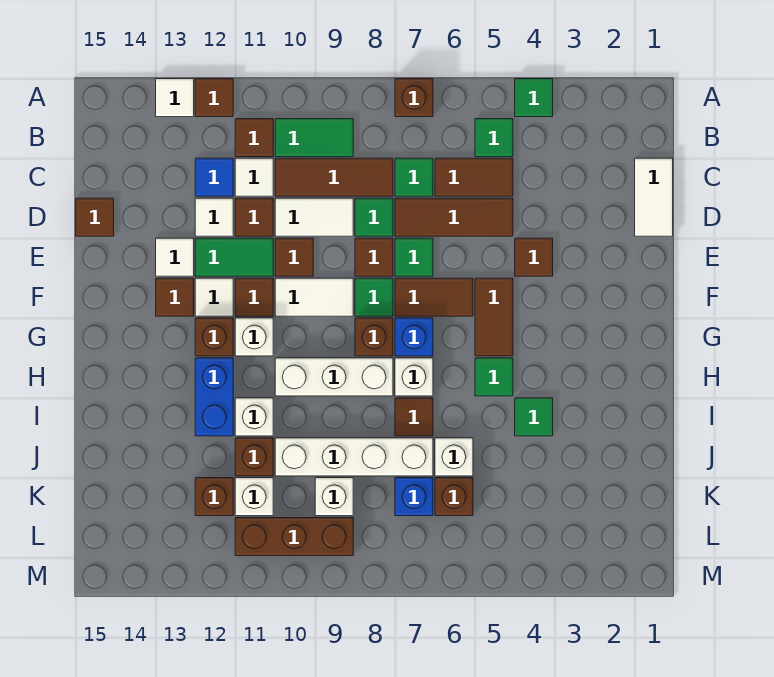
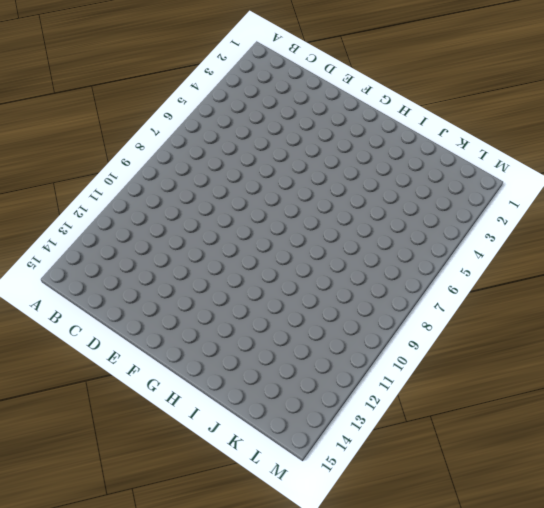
none -> green tile A4 level 1
none -> brown brick A7 level 1
none -> brown tile A12 level 1
none -> white tile A13 level 1

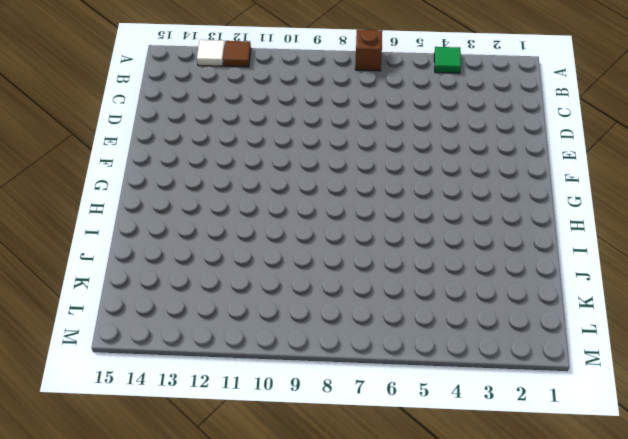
none -> green tile B5 level 1
none -> green tile B9:B10 level 1
none -> brown tile B11 level 1
none -> white tile C1:D1 level 1

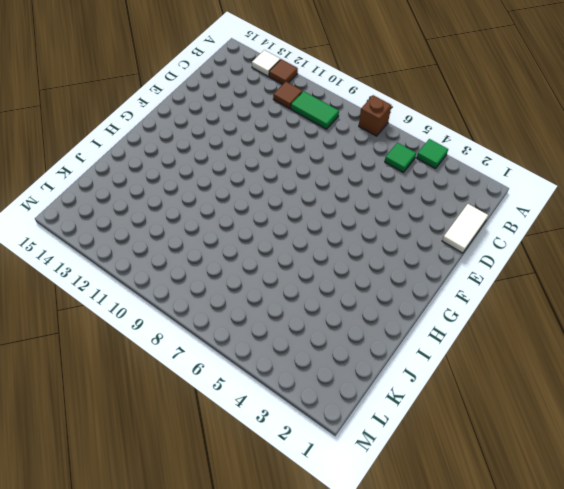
none -> brown tile C5:C6 level 1
none -> green tile C7 level 1
none -> brown tile C8:C10 level 1
none -> white tile C11 level 1

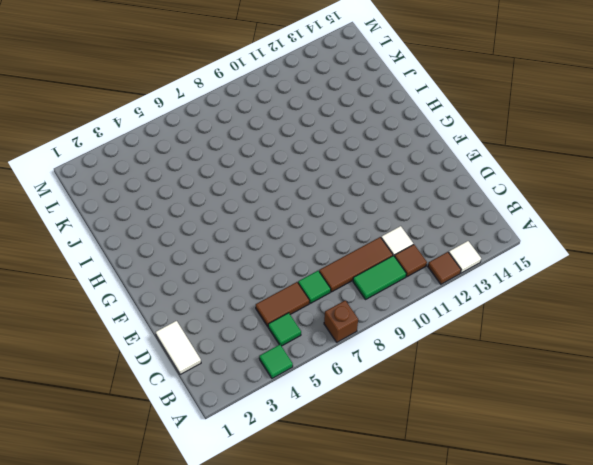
none -> blue tile C12 level 1
none -> brown tile D5:D7 level 1
none -> green tile D8 level 1
none -> white tile D9:D10 level 1

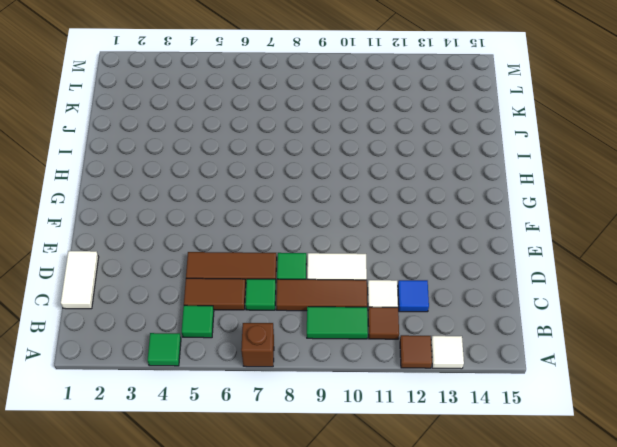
none -> brown tile D11 level 1
none -> white tile D12 level 1
none -> brown tile D15 level 1
none -> brown tile E4 level 1

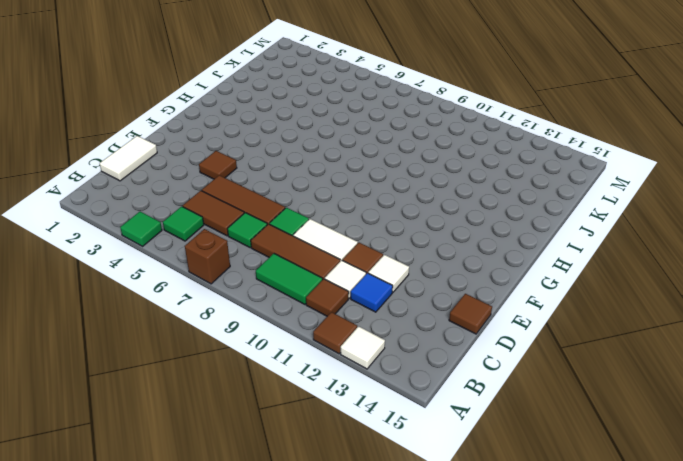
none -> green tile E7 level 1
none -> brown tile E8 level 1
none -> brown tile E10 level 1
none -> green tile E11:E12 level 1

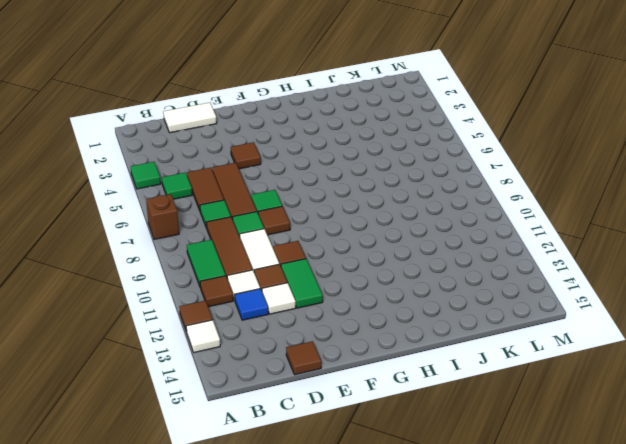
none -> white tile E13 level 1
none -> brown tile F5:G5 level 1
none -> brown tile F6:F7 level 1
none -> green tile F8 level 1

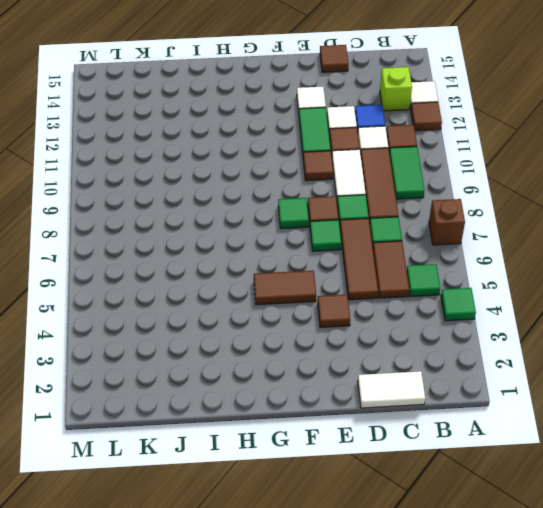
lime brick B13 level 1 -> none
none -> brown tile F6:F7 level 1
none -> white tile F9:F10 level 1
none -> brown tile F11 level 1
none -> white tile F12 level 1

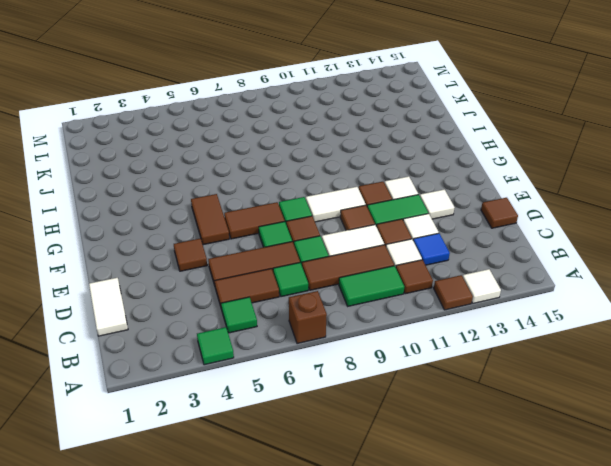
none -> brown tile F13 level 1
none -> blue brick G7 level 1
none -> brown brick G8 level 1
none -> white brick G11 level 1

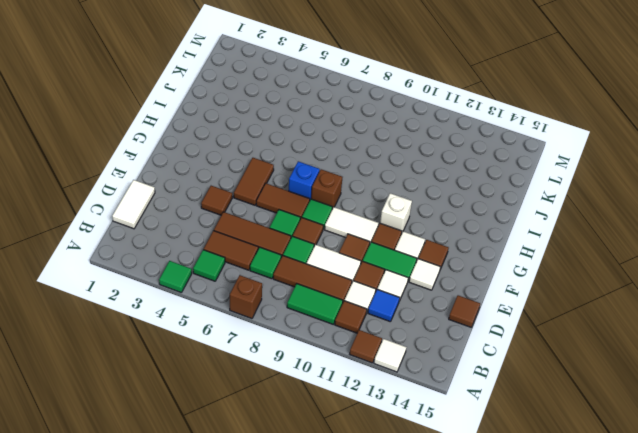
none -> brown brick G12 level 1
none -> green tile H5 level 1
none -> white brick H7 level 1
none -> white brick H8:H10 level 1

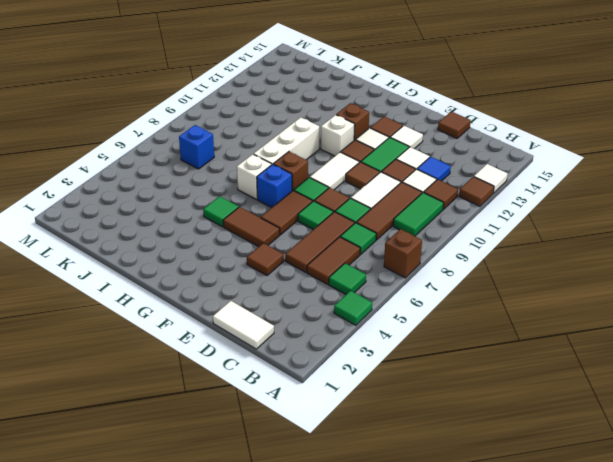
none -> blue brick H12:I12 level 1
none -> green tile I4 level 1
none -> brown tile I7 level 1
none -> white brick I11 level 1

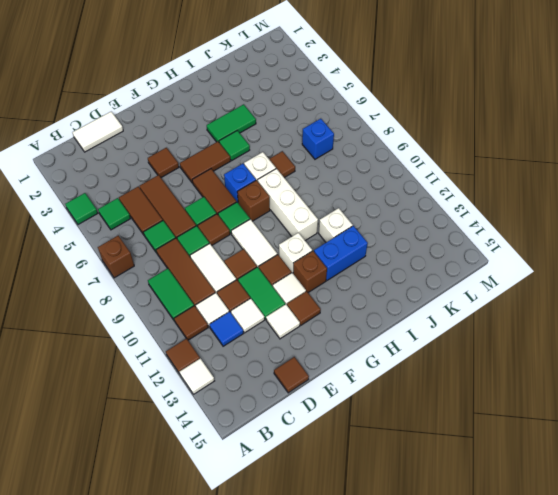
green tile H4:I4 level 1 -> green tile I4 level 1
none -> white brick J6 level 1
none -> white brick J7:J10 level 1
none -> brown brick J11 level 1
none -> brown brick K6 level 1

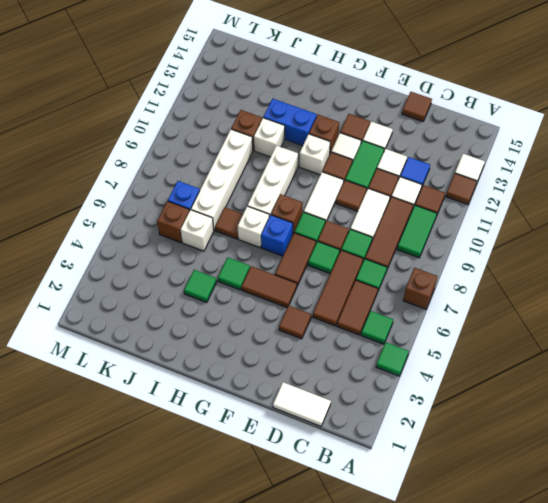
none -> white brick K9 level 1
none -> white brick K11 level 1
none -> brown brick K12 level 1
none -> brown brick L9:L11 level 1

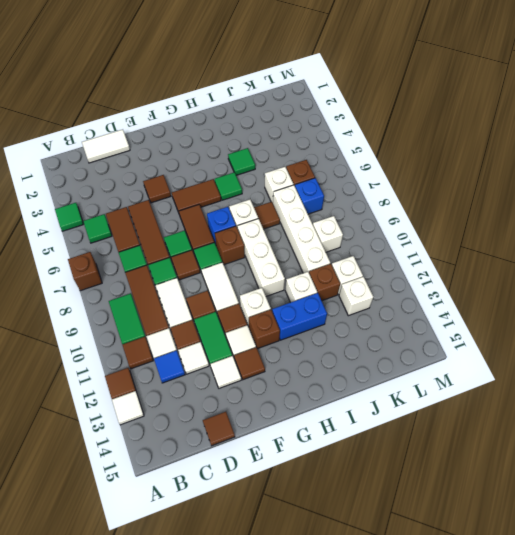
white brick K12 level 1 -> brown brick K12 level 1
none -> brown brick L9:L11 level 1

